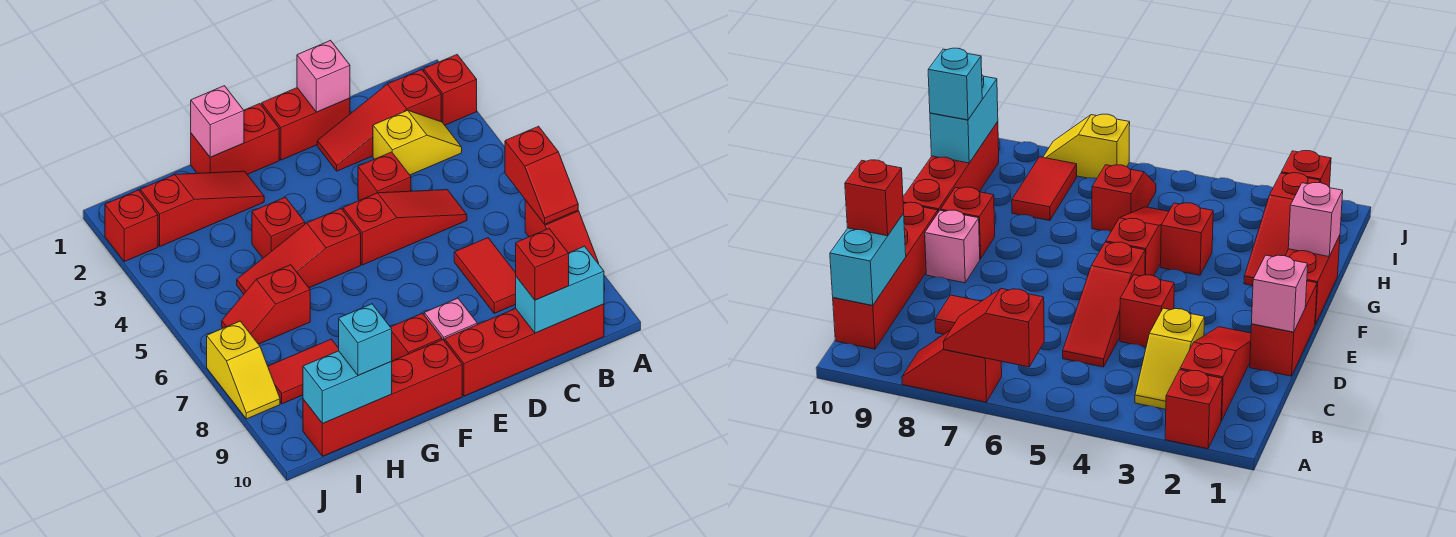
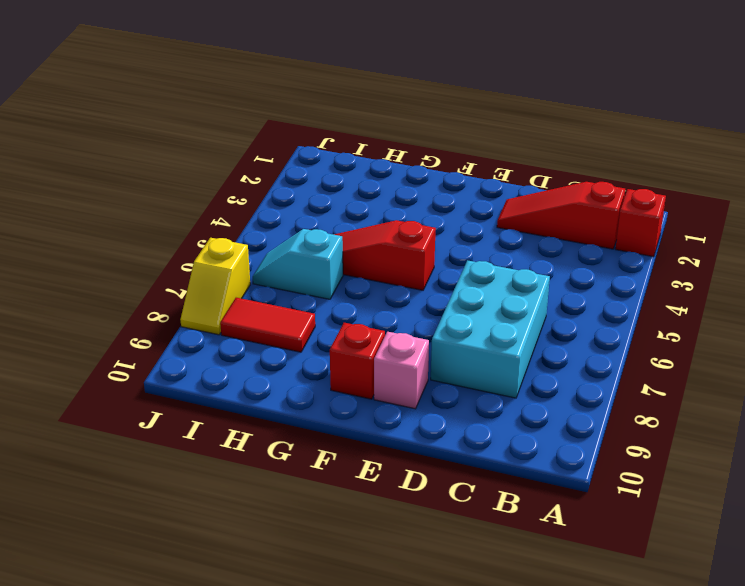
cyan brick C6:D8 level 1 -> red tile C7:C8 level 1
cyan slope H6:I6 level 1 top H -> red slope H6:I6 level 1 top H
none -> red slope A7:A8 level 1 top 7
none -> yellow slope B3:C3 level 1 top C
none -> red brick B10:E10 level 1

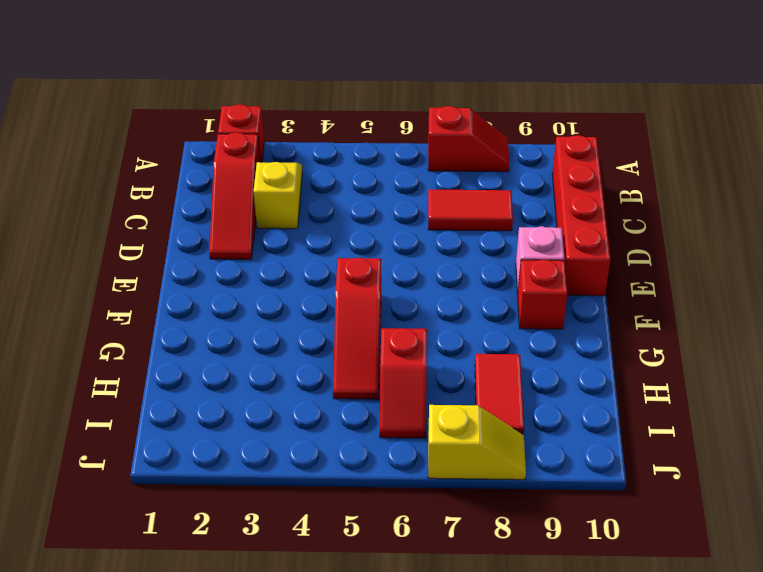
none -> red slope C5:E5 level 1 top E
none -> red brick D1:E1 level 1
none -> red brick D4 level 1

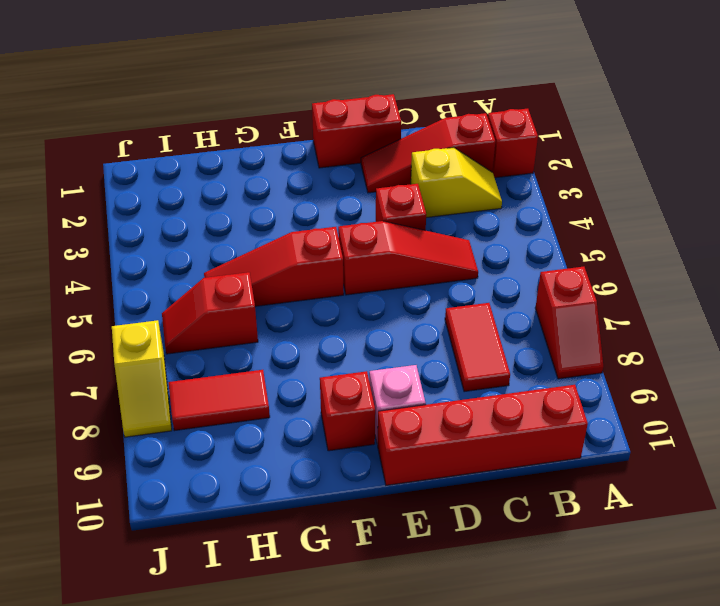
none -> red brick F1:G1 level 1
none -> red brick F10:I10 level 1
none -> red slope G2:I2 level 1 top I

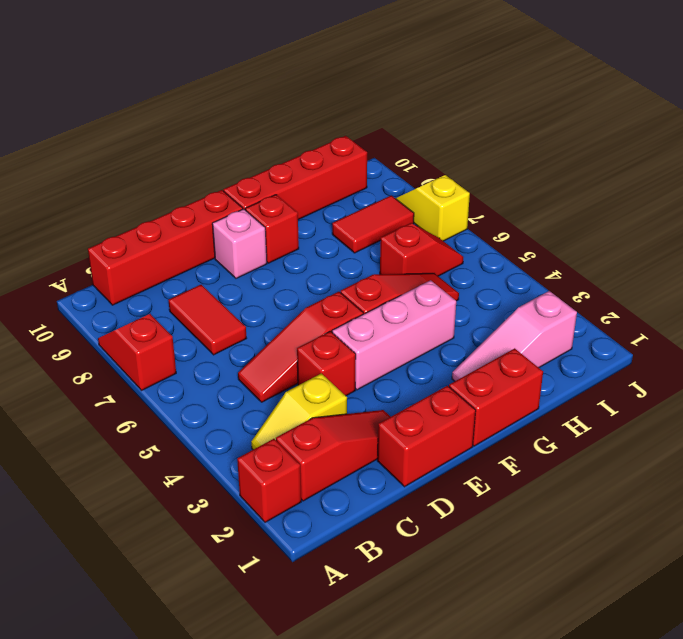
pink brick E4:G4 level 1 -> red brick G4 level 1
pink slope G2:I2 level 1 top I -> red slope G2:I2 level 1 top I
none -> red brick J2 level 1
none -> red slope A6:A7 level 2 top 6
none -> cyan brick B10:C10 level 2

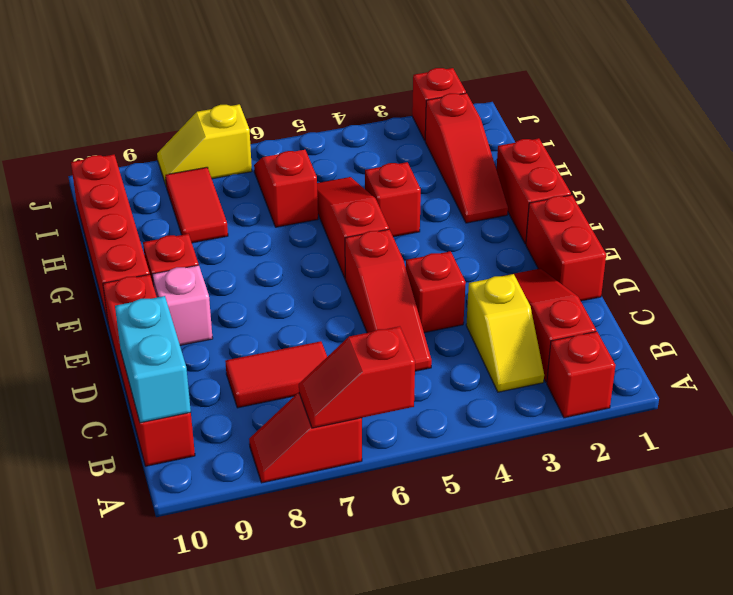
none -> pink brick D1 level 2
none -> pink brick G1 level 2
none -> cyan brick H10:I10 level 2

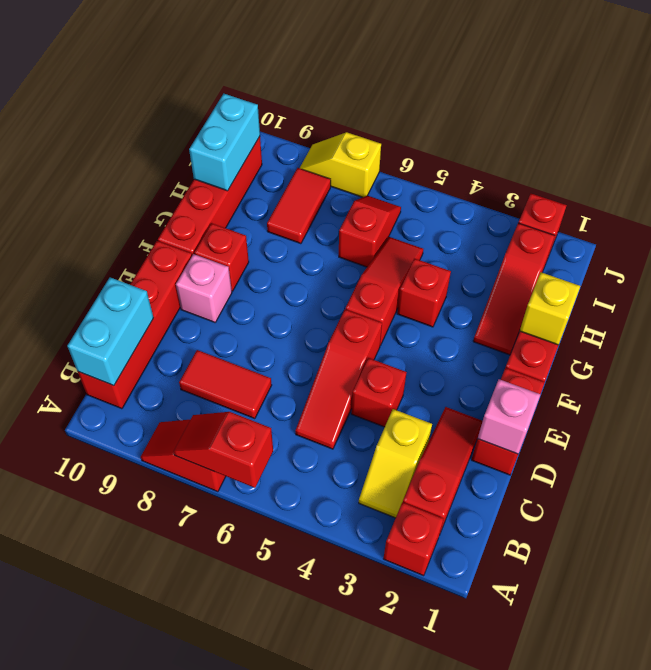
yellow brick G1 level 2 -> pink brick G1 level 2
none -> red brick C10 level 3
none -> cyan brick H10 level 3

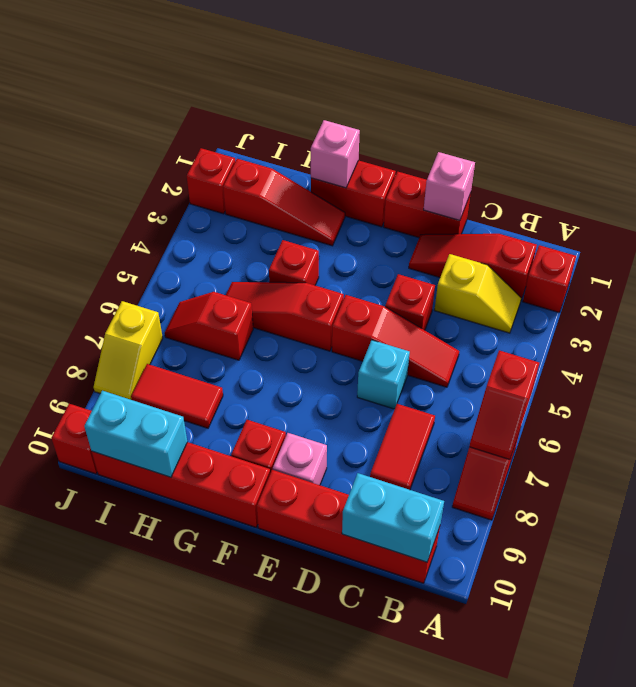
cyan brick D6 level 1 -> cyan brick H10 level 3
red brick J10 level 1 -> red brick C10 level 3

